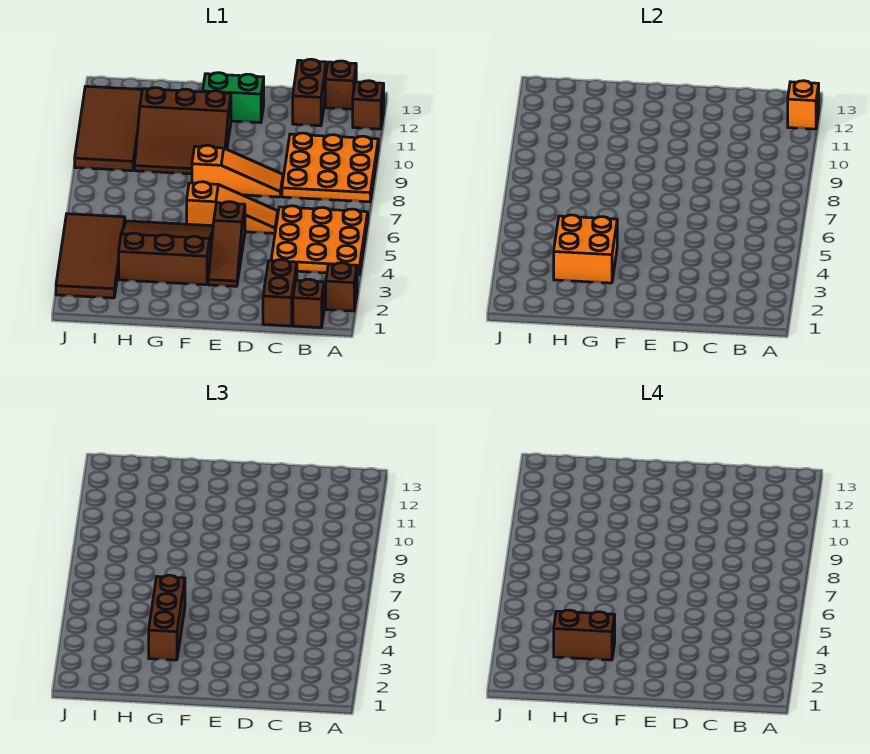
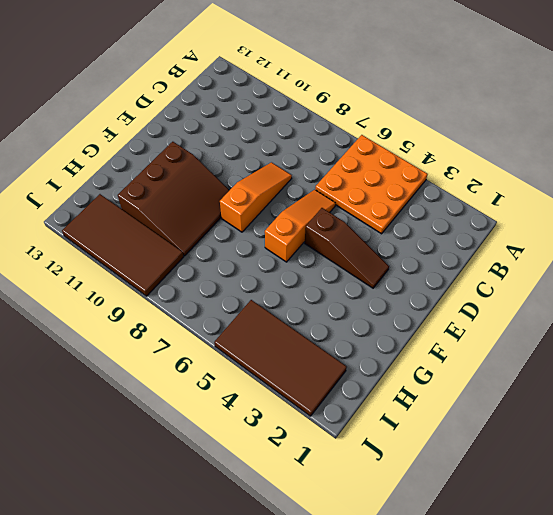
none -> brown brick A2 level 1
none -> orange plate A8:C10 level 1
none -> brown brick A12 level 1

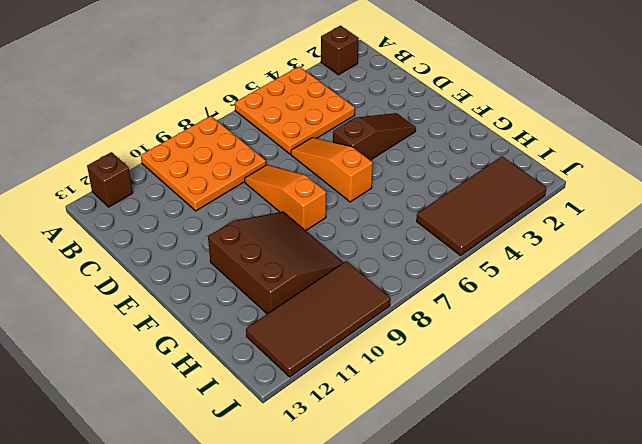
none -> brown brick B1 level 1
none -> brown brick B13 level 1
none -> brown brick C1:C2 level 1

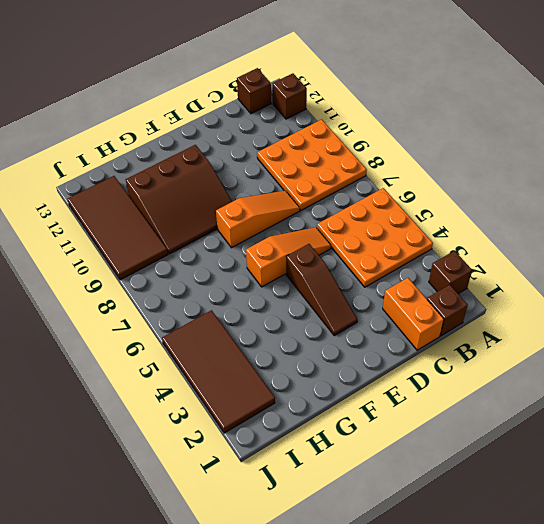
orange brick C1:C2 level 1 -> brown brick C1:C2 level 1
none -> brown brick C12:C13 level 1
none -> green brick E12:F12 level 1
none -> brown slope F3:H5 level 1 top 3

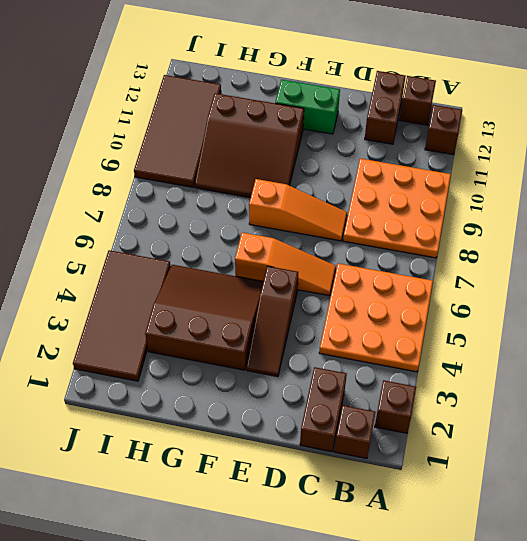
none -> orange brick A12 level 2
none -> orange brick G3:H4 level 2
none -> brown brick G3:G5 level 3

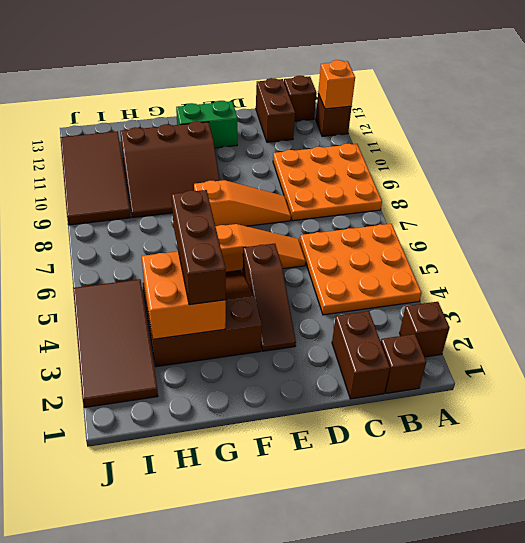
none -> brown brick G3:H3 level 4

